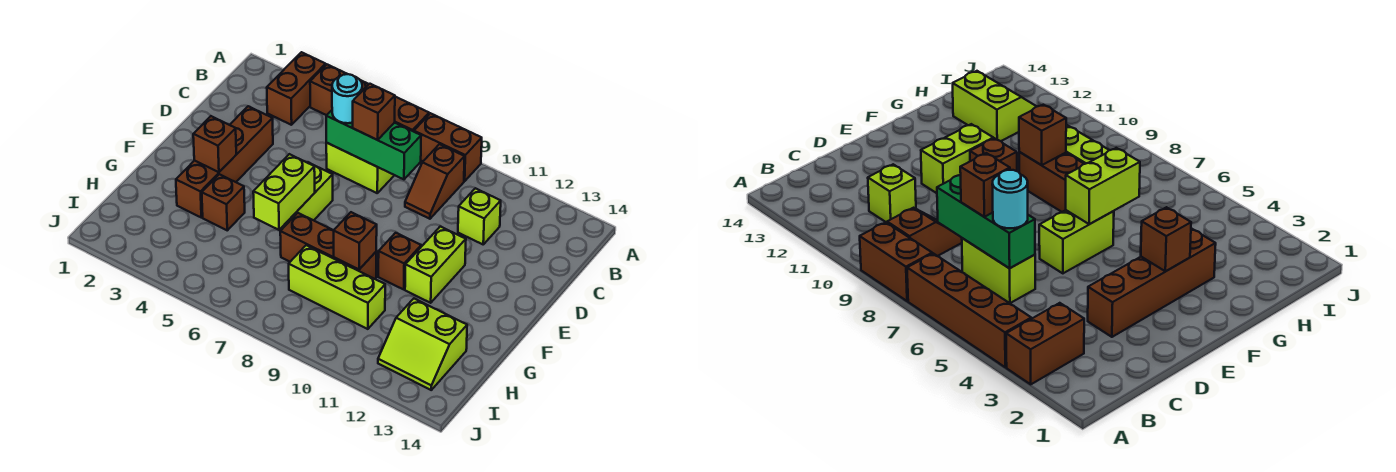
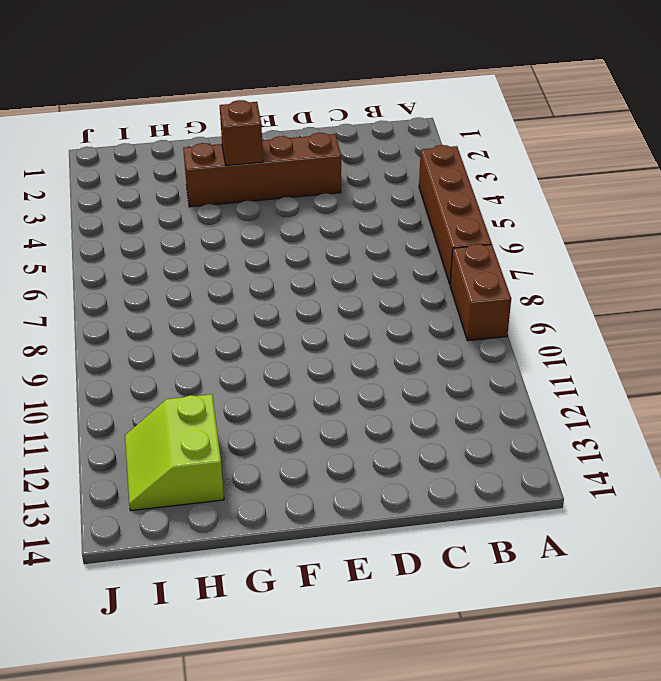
none -> brown brick A3:B3 level 1
none -> brown slope B9:C9 level 1 top B
none -> lime brick C6:C7 level 1

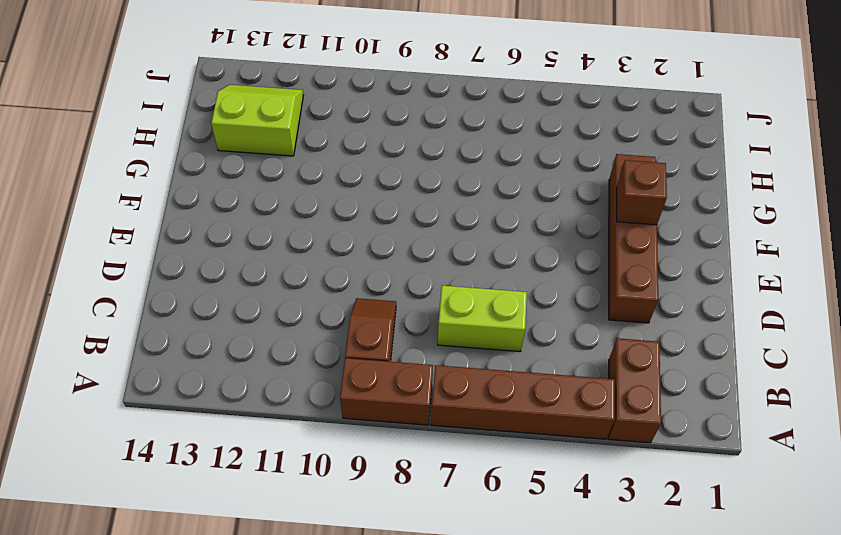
none -> lime brick C11 level 1
none -> lime brick E6:F6 level 1
none -> lime brick E11:F11 level 1

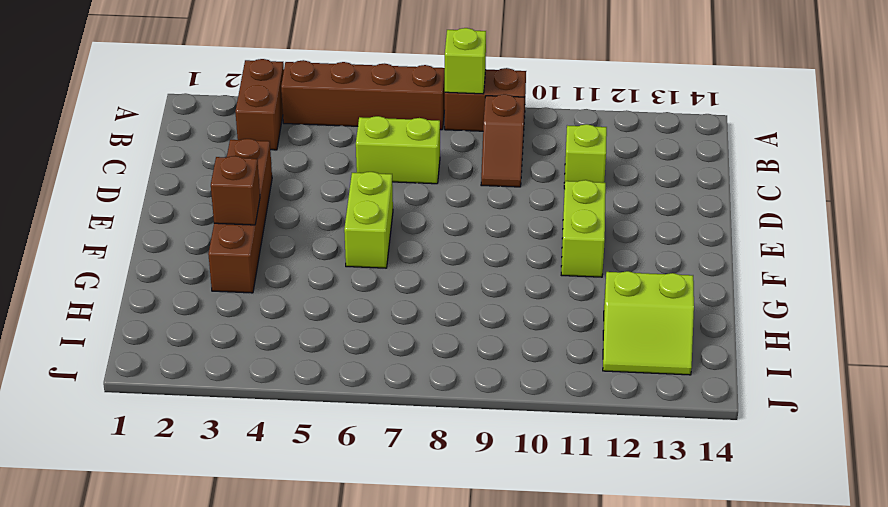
lime brick A8 level 2 -> none
none -> brown brick F10 level 1
none -> brown brick G4 level 1
none -> brown brick G7:G9 level 1

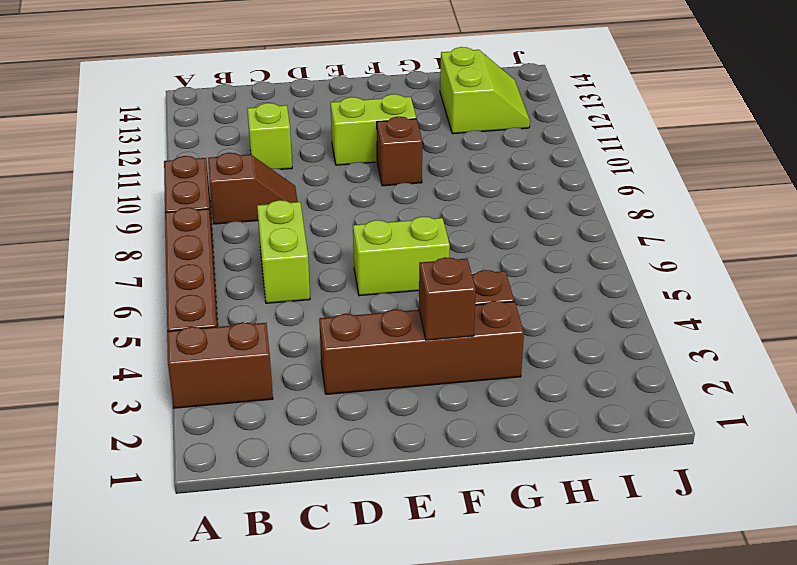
none -> brown brick G7:G9 level 1
none -> lime brick H8:H10 level 1
none -> green brick C6:C8 level 2

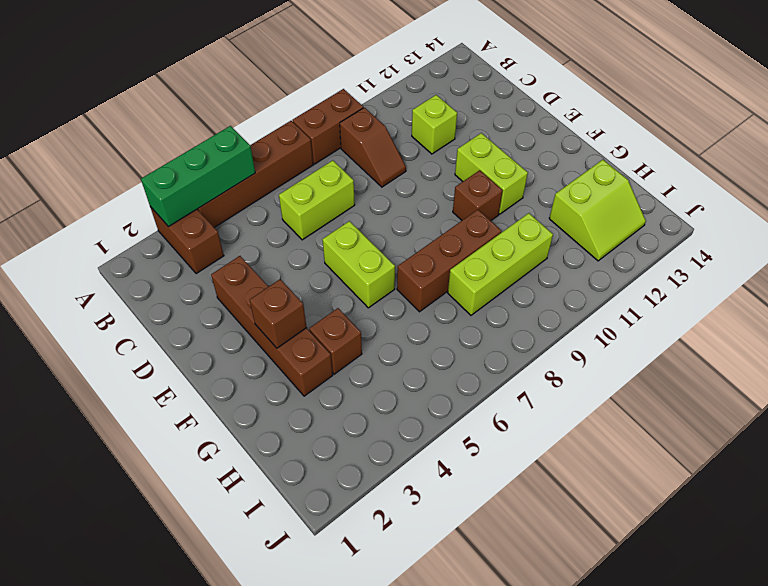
green brick A3:A5 level 2 -> green brick C6:C8 level 2
none -> lime brick F6:G6 level 2
none -> brown brick G9 level 2
none -> cyan round brick C6 level 3

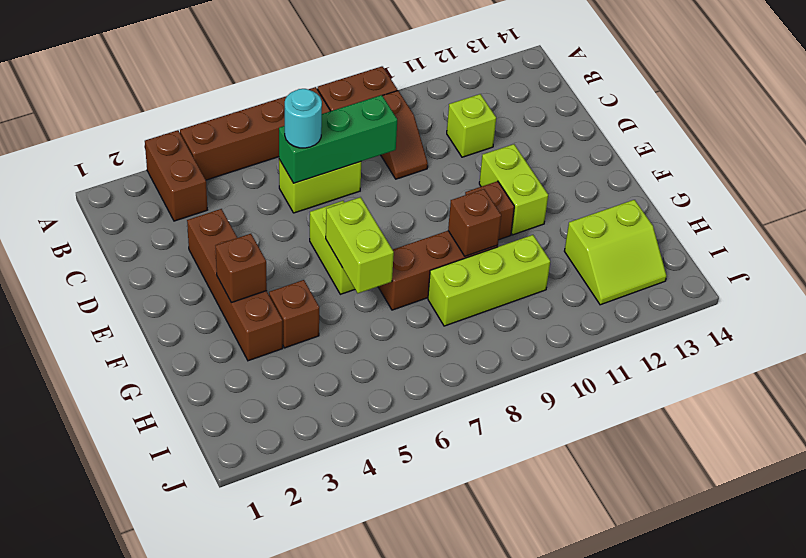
none -> brown brick C7 level 3

